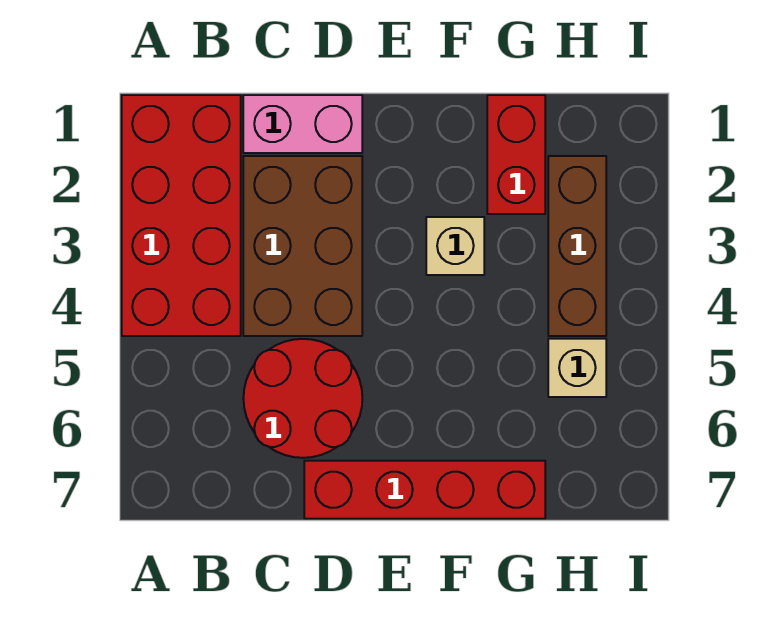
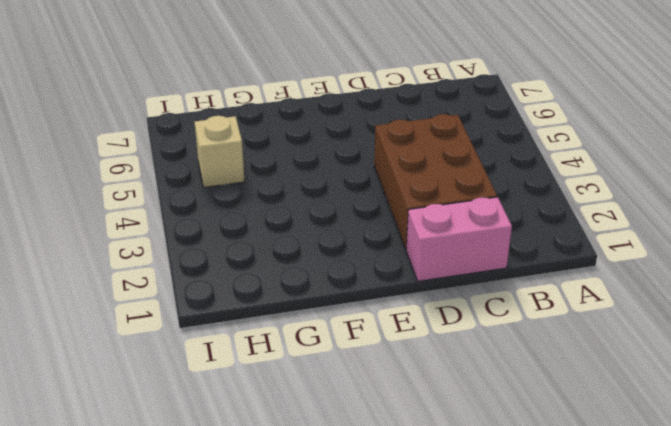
none -> red brick A1:B4 level 1
none -> red round brick C5:D6 level 1

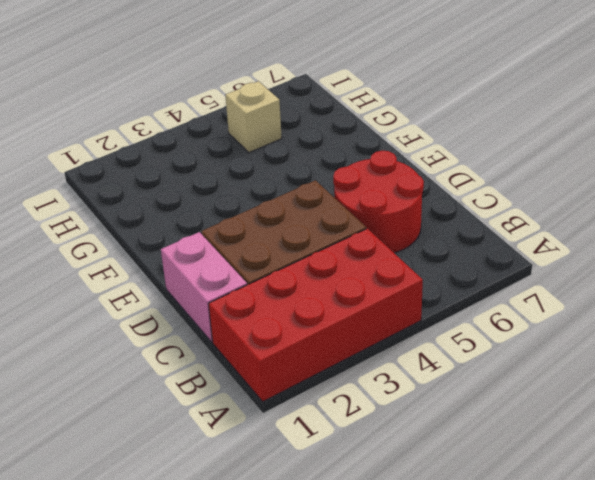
none -> red brick D7:G7 level 1
none -> tan brick F3 level 1

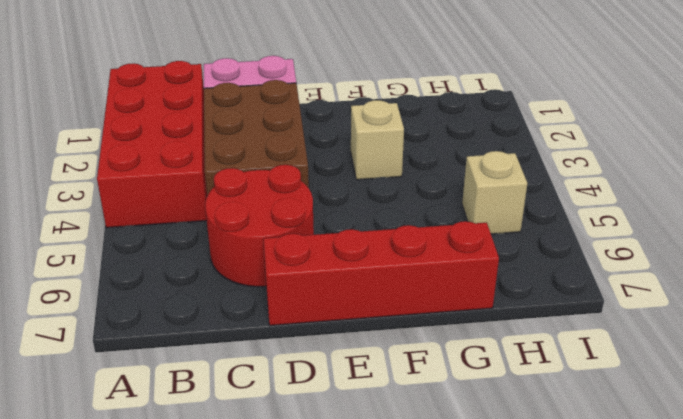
none -> red brick G1:G2 level 1
none -> brown brick H2:H4 level 1

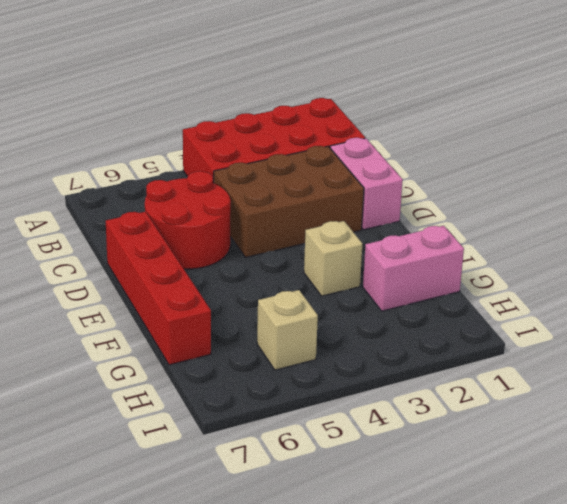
pink brick G1:G2 level 1 -> red brick G1:G2 level 1
none -> brown brick H2:H4 level 1

